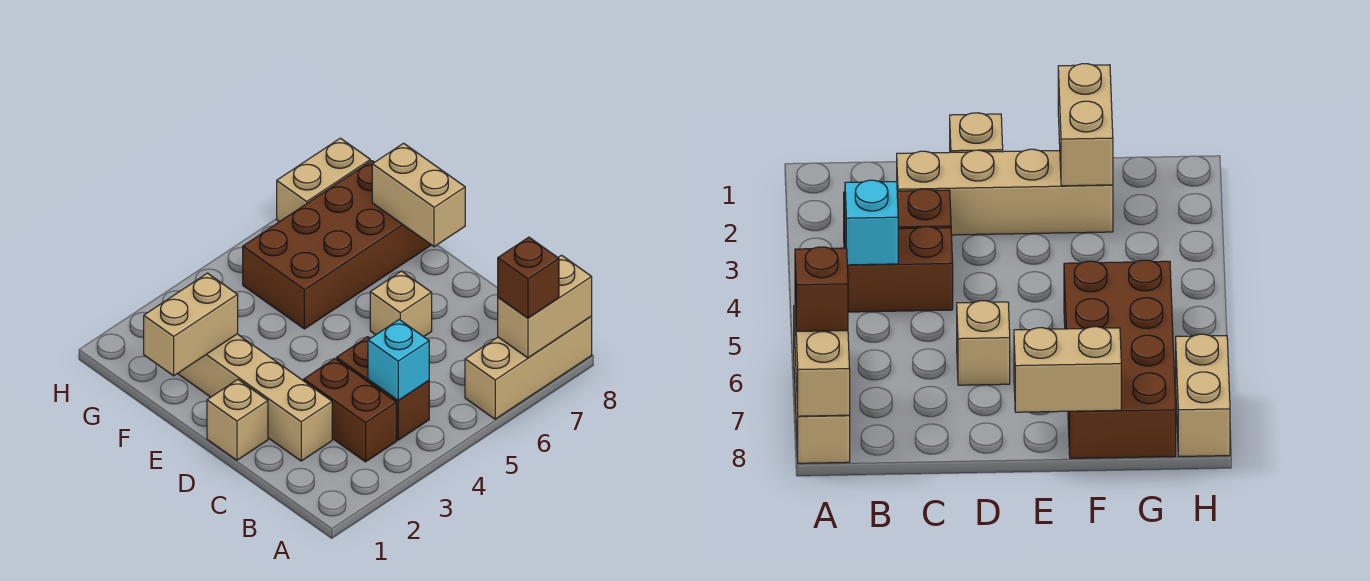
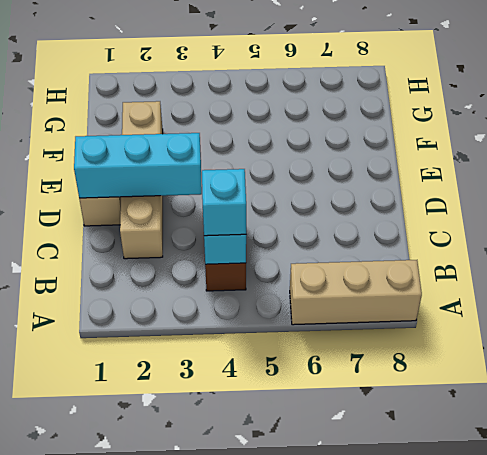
cyan brick B4 level 3 -> none
cyan brick D1:D3 level 2 -> none
none -> brown brick B3:C3 level 1
none -> tan brick D6 level 1
none -> brown brick F5:G8 level 1

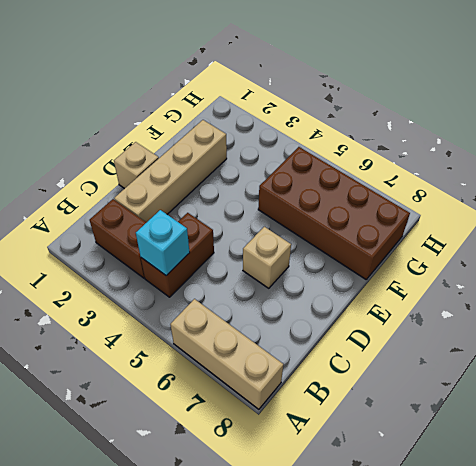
brown brick B2:B3 level 1 -> brown brick B3:C3 level 1
none -> tan brick H7:H8 level 1
none -> tan brick A7:A8 level 2
none -> tan brick E8:F8 level 2

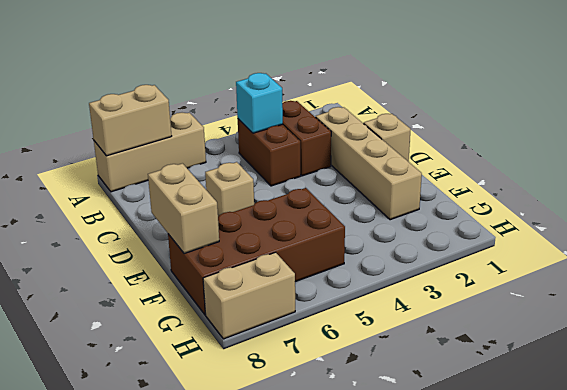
none -> tan brick F1:F2 level 2
none -> brown brick A7 level 3

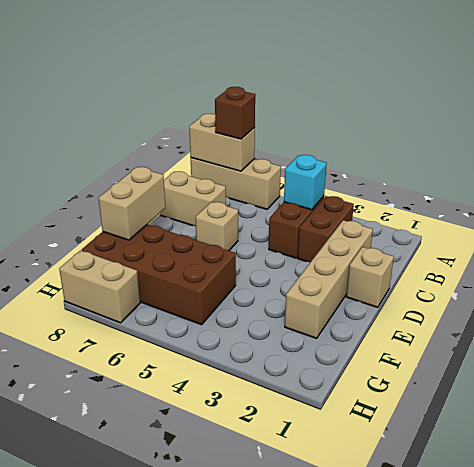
tan brick C7:C8 level 1 -> tan brick F1:F2 level 2

